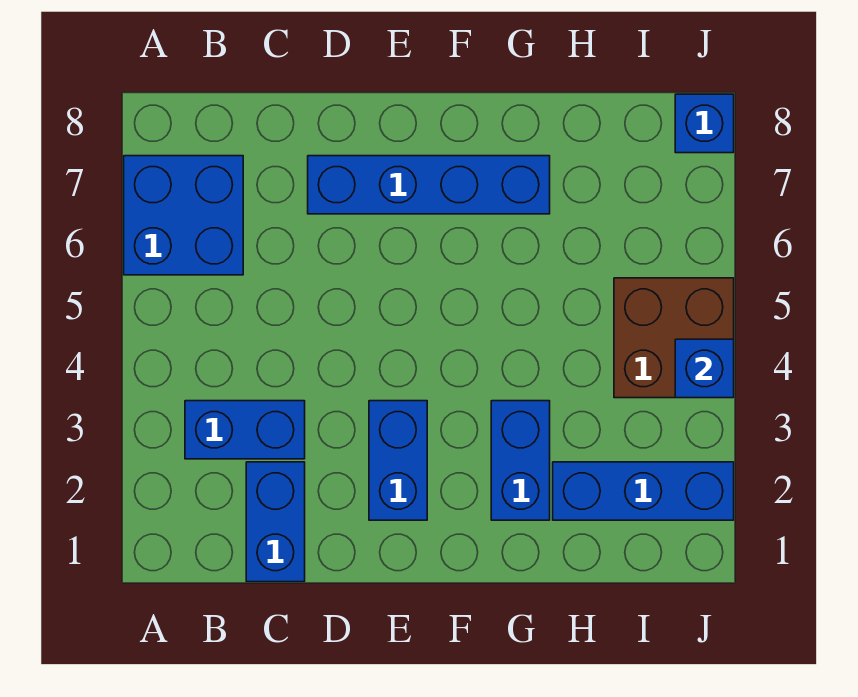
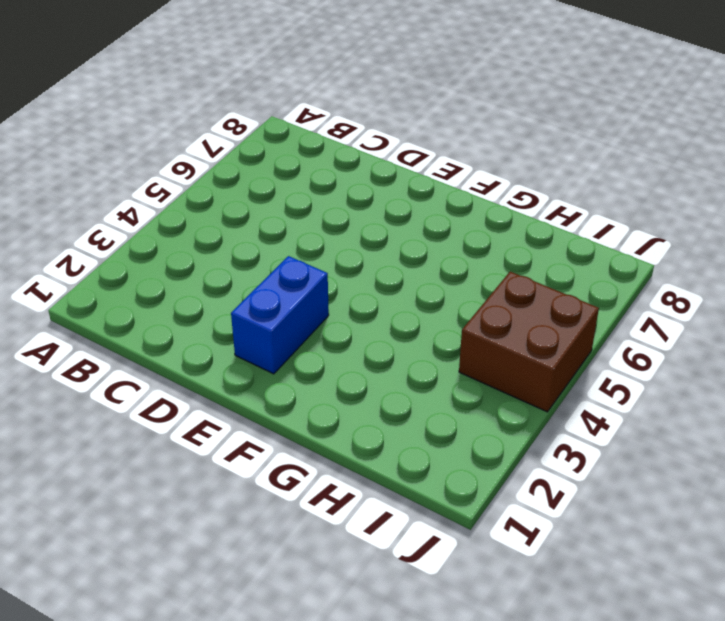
none -> blue brick A6:B7 level 1
none -> blue brick B3:C3 level 1

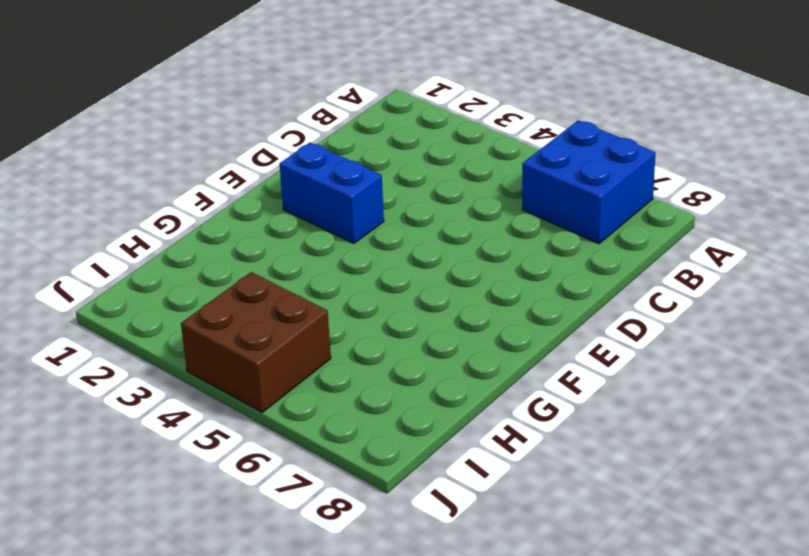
none -> blue brick B3:C3 level 1
none -> blue brick C1:C2 level 1

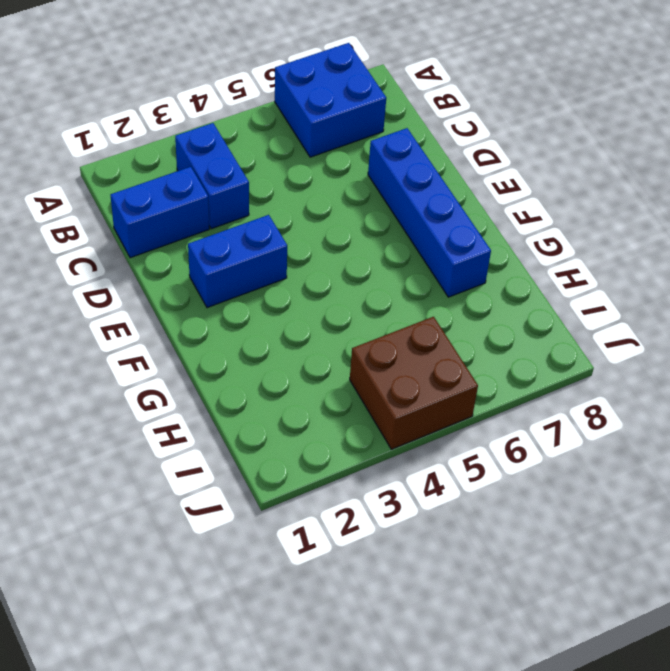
none -> blue brick G2:G3 level 1
none -> blue brick H2:J2 level 1

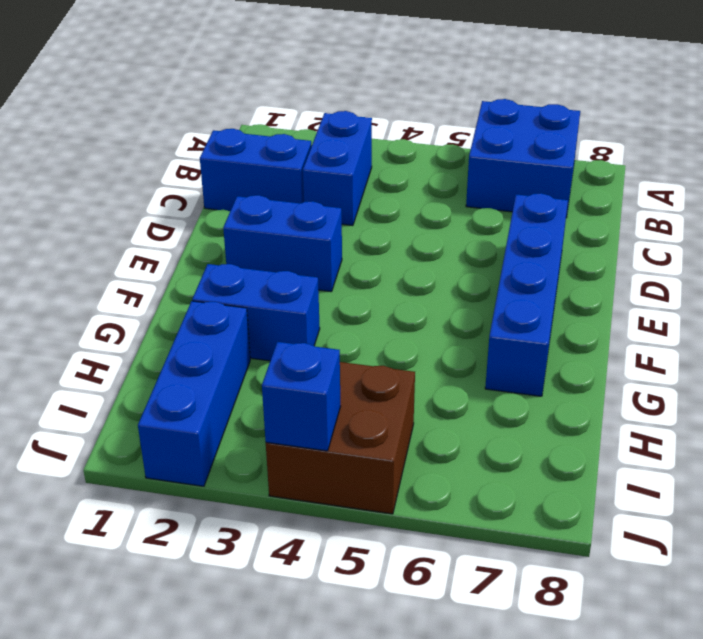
none -> blue brick J8 level 1

